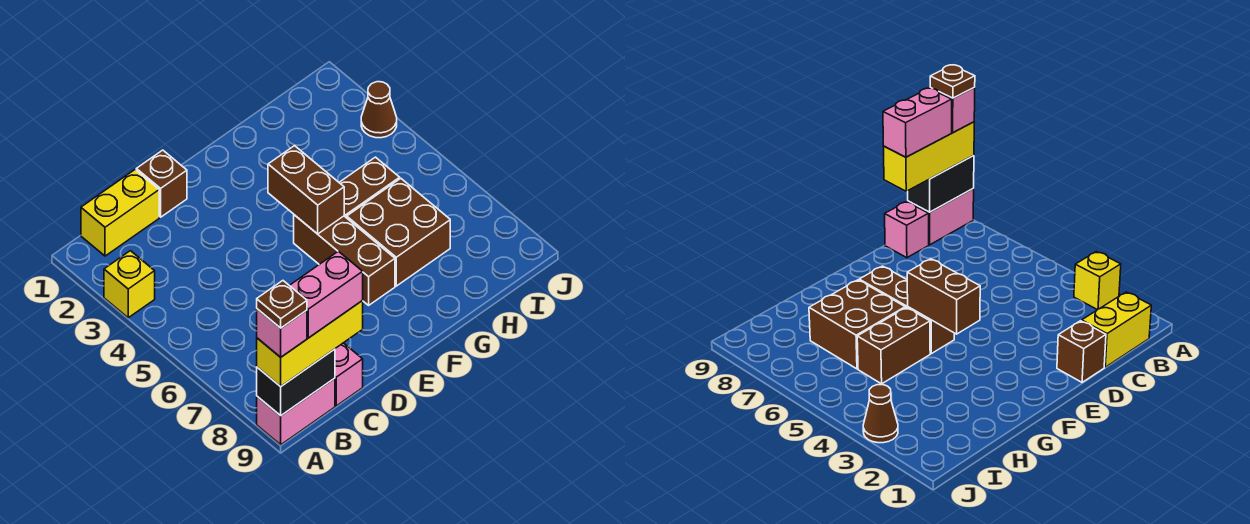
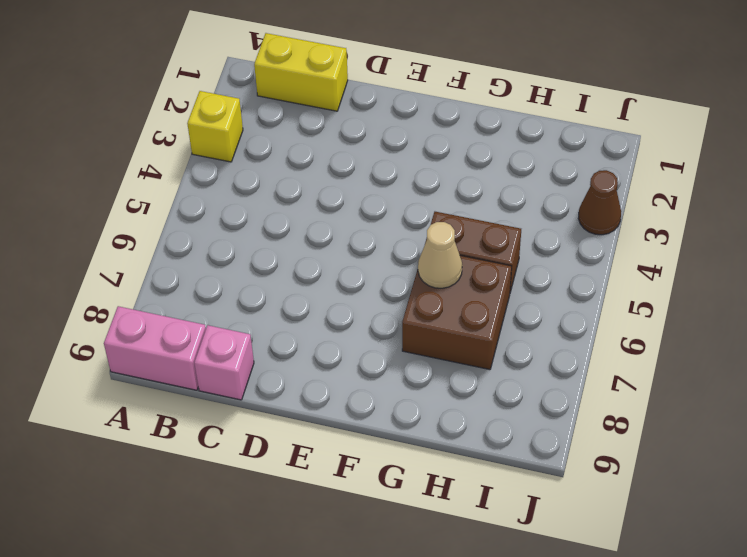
tan cone G6 level 2 -> none
none -> brown brick D1 level 1
none -> brown brick F5:F7 level 1
none -> black brick A9:B9 level 2

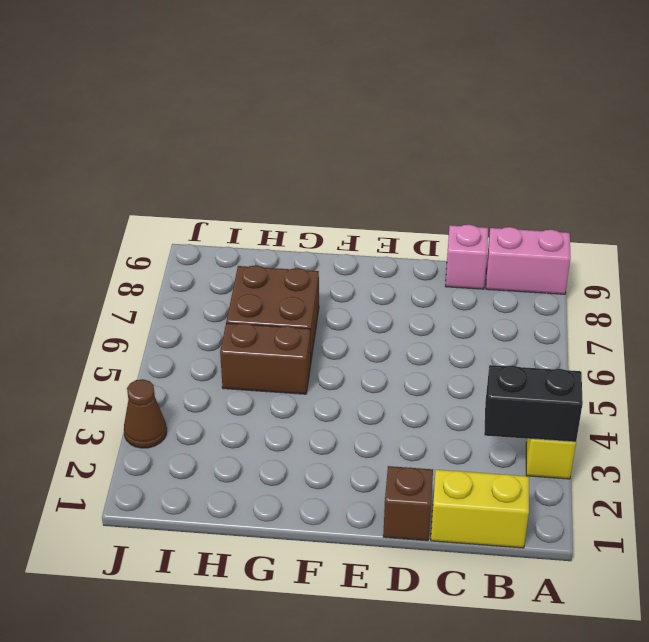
black brick A3:B3 level 2 -> black brick A9:B9 level 2
none -> brown brick F5:F7 level 1
none -> brown brick F4:F5 level 2
none -> yellow brick A9:C9 level 3

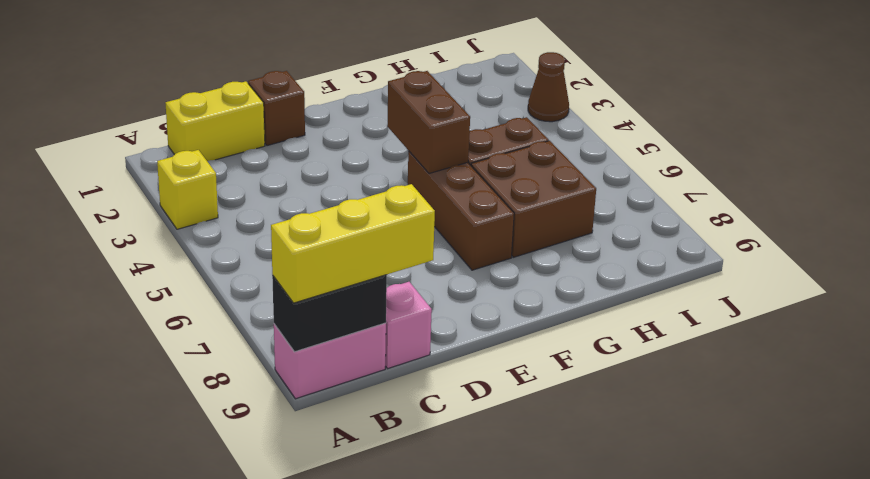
none -> pink brick A9 level 4
none -> pink brick B9:C9 level 4
none -> brown plate A9 level 5

